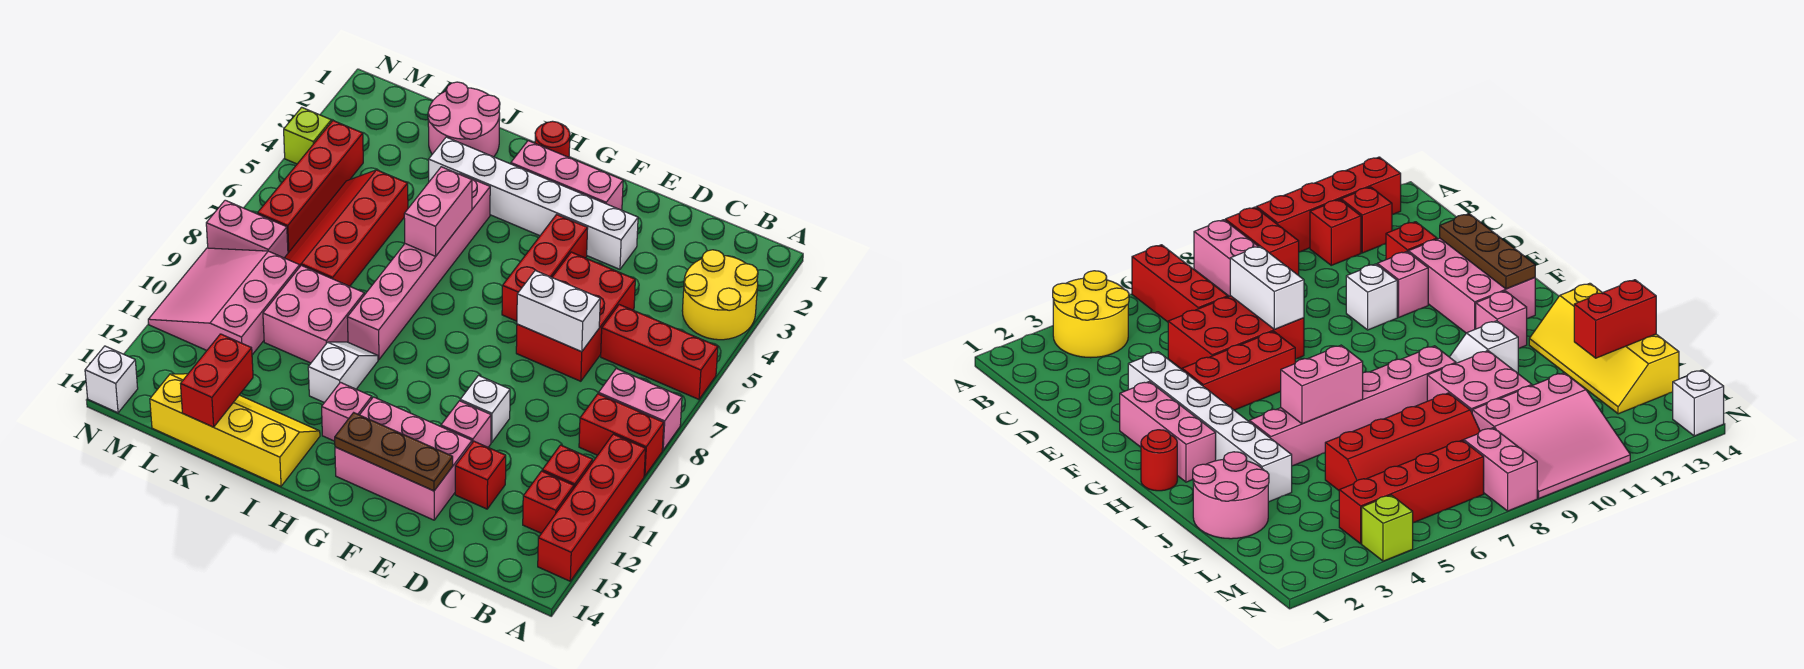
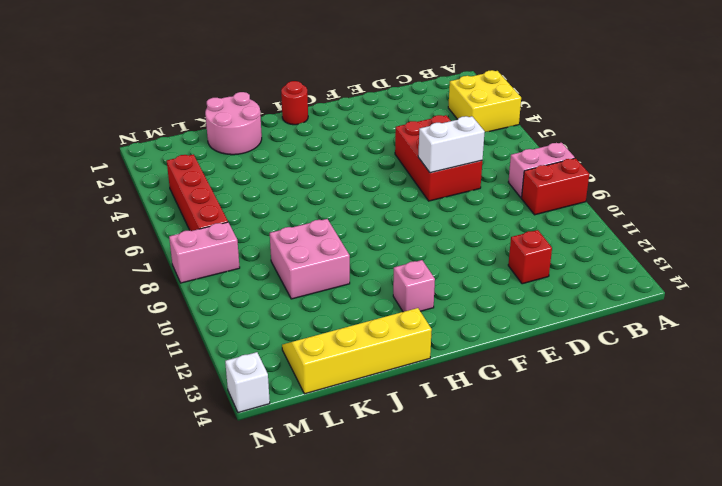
yellow brick A3:B4 level 1 -> yellow round brick A3:B4 level 1
none -> red brick A6:C6 level 1
none -> red brick A10:A13 level 1
none -> red brick B11 level 1
none -> red brick B12 level 1

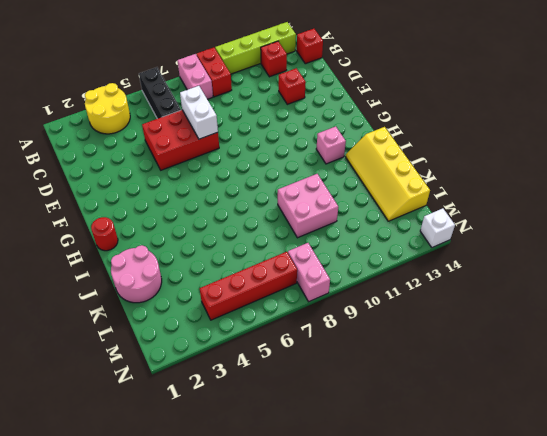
black brick A6:C6 level 1 -> red brick A6:C6 level 1
lime brick A10:A13 level 1 -> red brick A10:A13 level 1
red brick B14 level 1 -> red brick B11 level 1
none -> white brick E3:J3 level 1
none -> white brick E10 level 1
none -> pink brick E11 level 1
none -> pink brick E12:G13 level 1

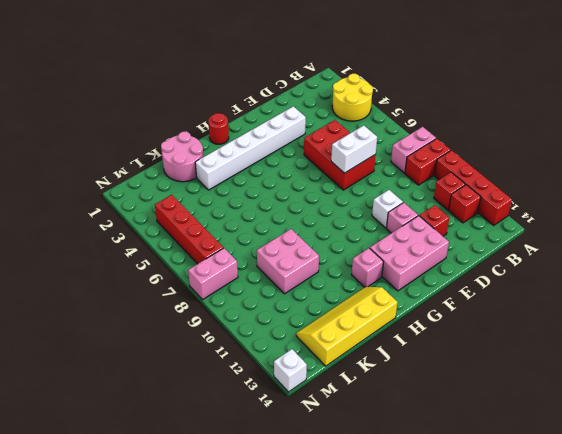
none -> red brick A6:C6 level 1
none -> pink brick F2:H2 level 1
none -> red brick F4:F6 level 1
none -> pink brick I4:I9 level 1

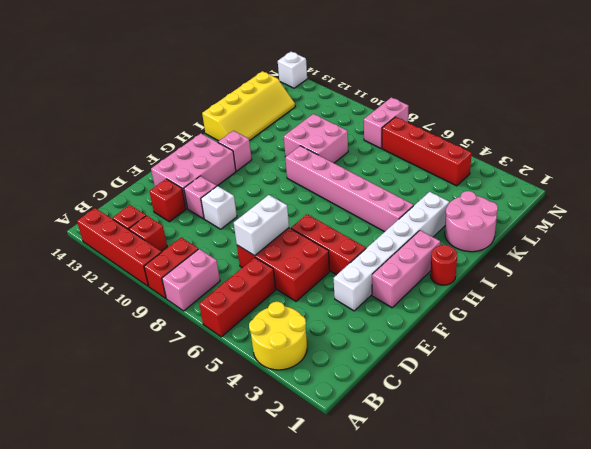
none -> white slope I10:I11 level 1 top 11
none -> red slope K5:L8 level 1 top K
none -> pink slope L9:N11 level 1 top L
none -> lime brick N4 level 1

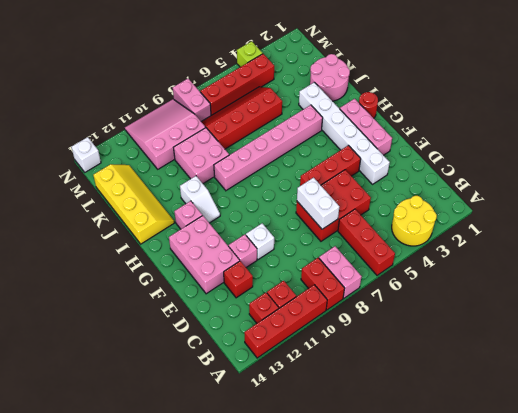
white slope H11:I11 level 1 top I -> white slope I10:I11 level 1 top 11
none -> brown plate E13:G13 level 2
none -> pink brick I5:I6 level 2
none -> red brick K13:K14 level 2

